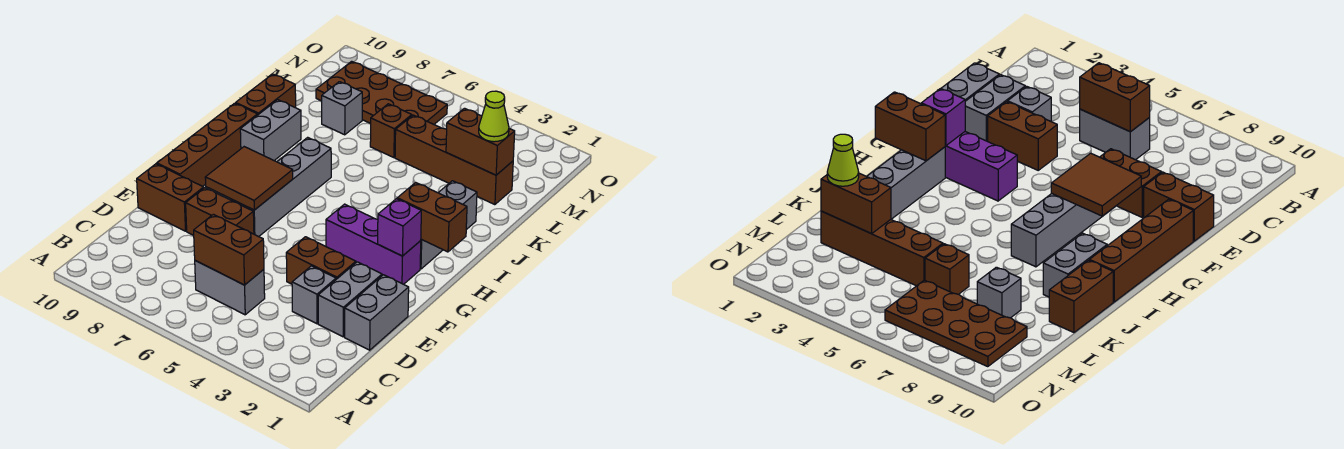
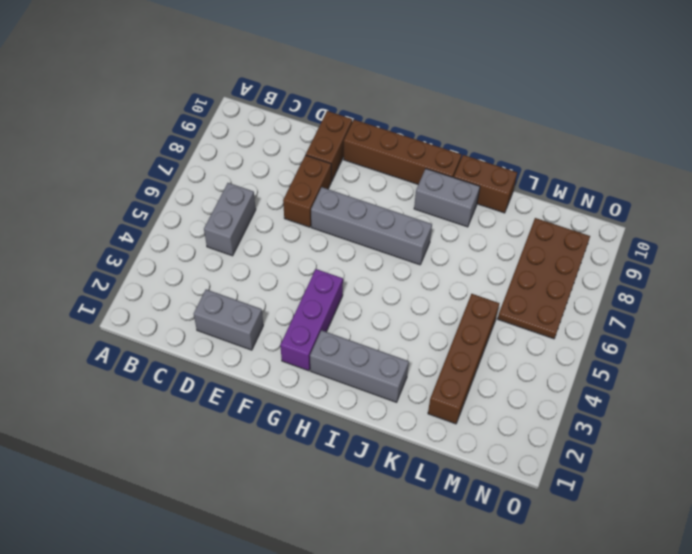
none -> grey brick D1:E1 level 1
none -> grey brick D3 level 1
none -> brown brick E3:E4 level 1

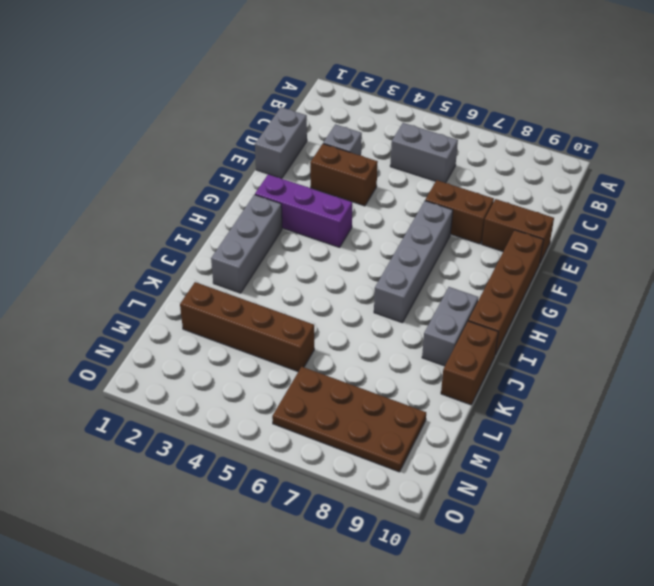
none -> grey brick D2:E2 level 1
none -> brown brick L6 level 1
none -> grey brick L8 level 1

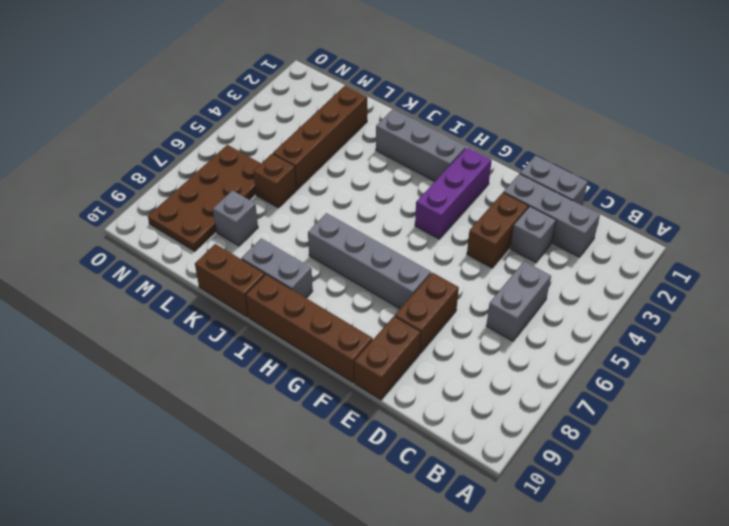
grey brick C2:E2 level 1 -> grey brick D2:E2 level 1
none -> brown brick C5:C6 level 2
none -> brown tile F7:G8 level 2
none -> purple brick G2 level 2

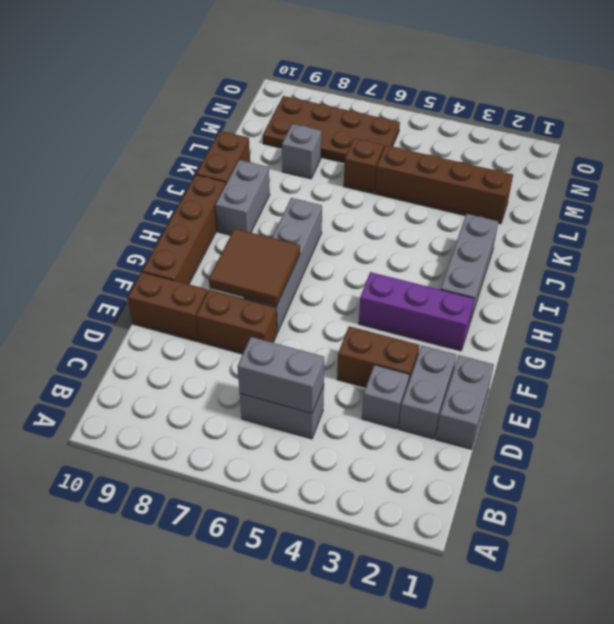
grey brick C5:C6 level 2 -> brown brick C5:C6 level 2
none -> purple brick G2 level 2
none -> brown brick H1:H2 level 2
none -> brown brick L2:L3 level 2

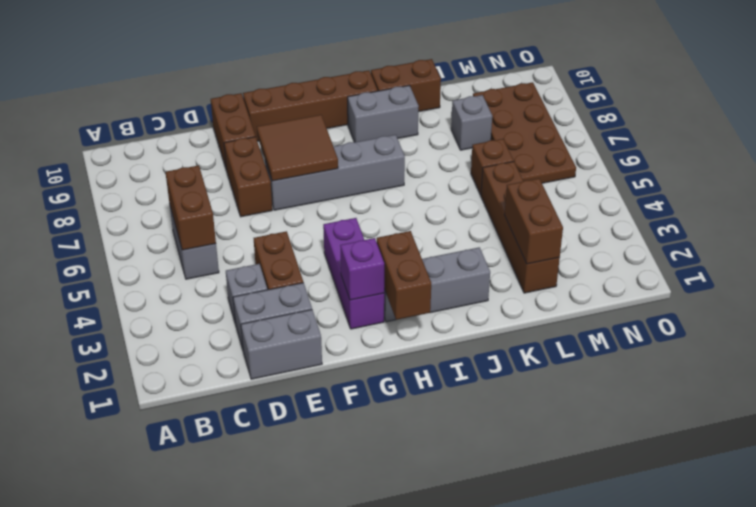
none -> lime cone L2 level 3

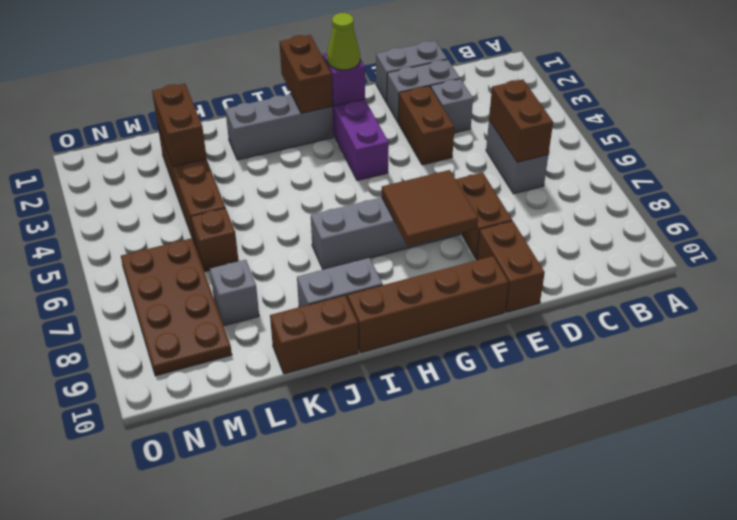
lime cone G2 level 3 -> lime cone L2 level 3

